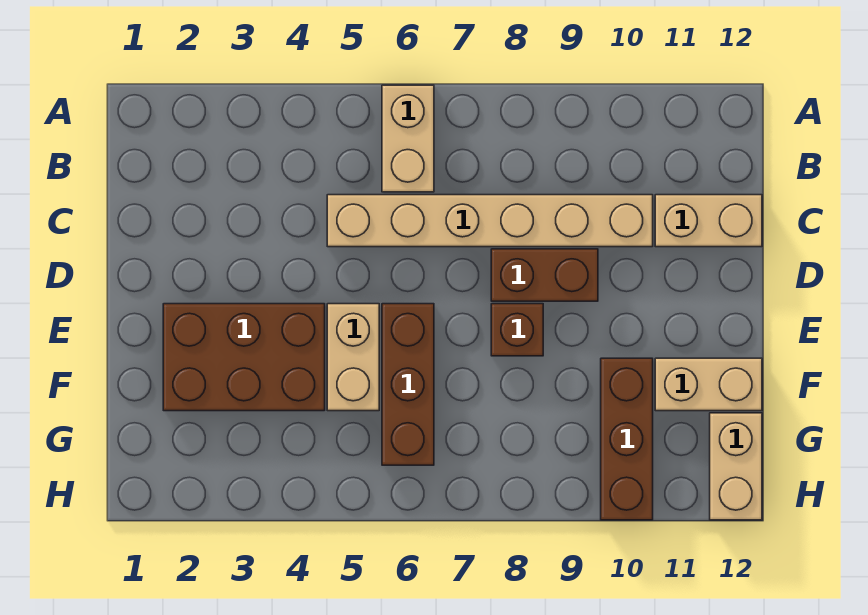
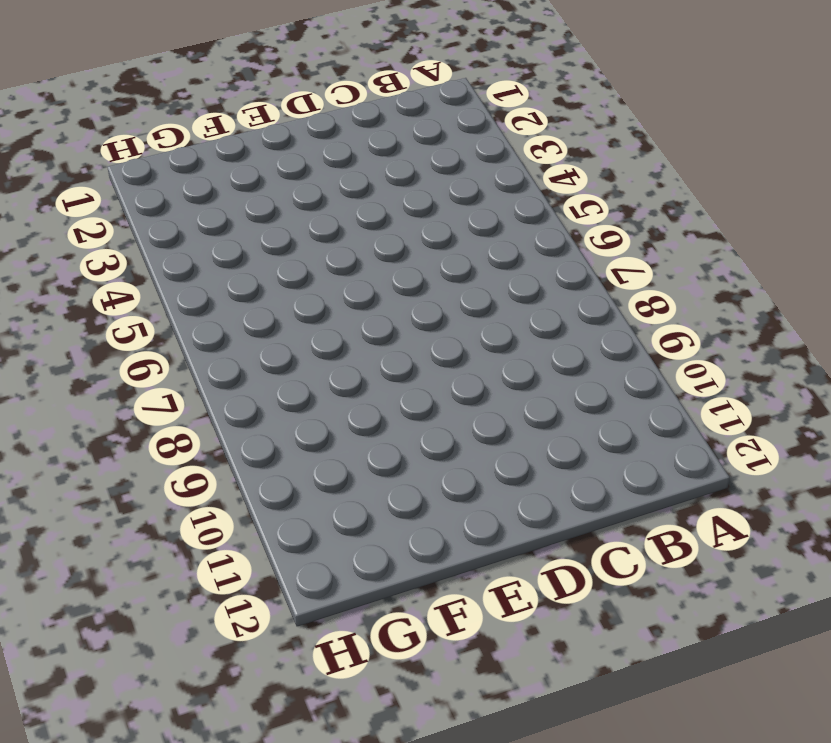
none -> tan brick A6:B6 level 1
none -> tan brick C5:C10 level 1

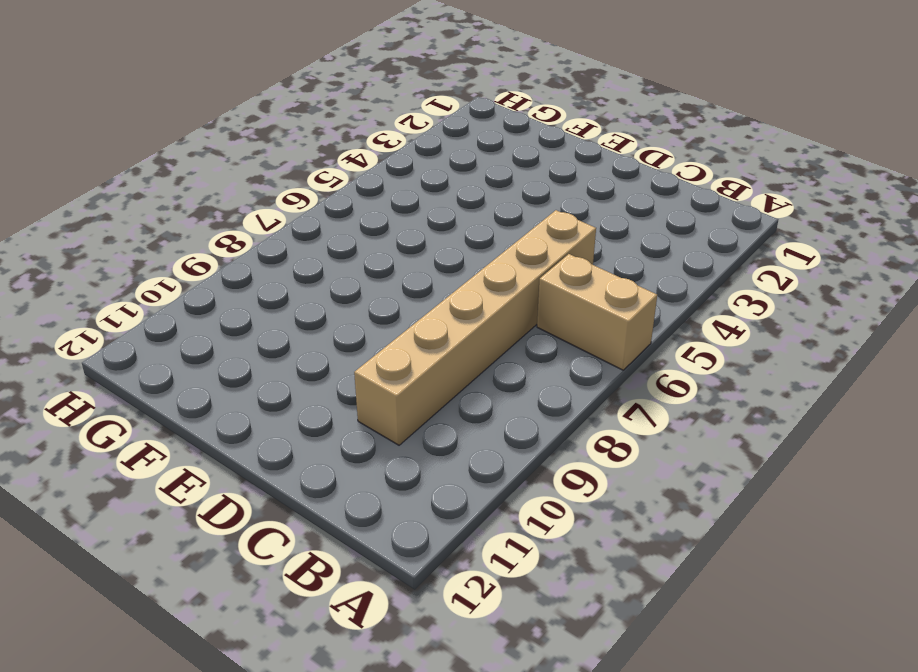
none -> tan brick C11:C12 level 1
none -> brown brick D8:D9 level 1

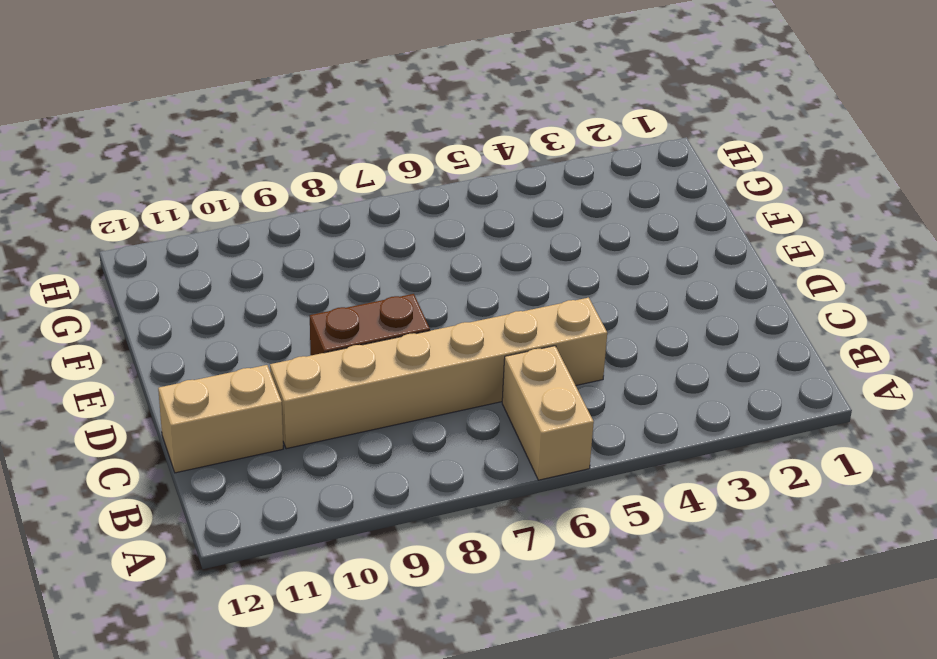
none -> brown brick E2:F4 level 1
none -> tan brick E5:F5 level 1

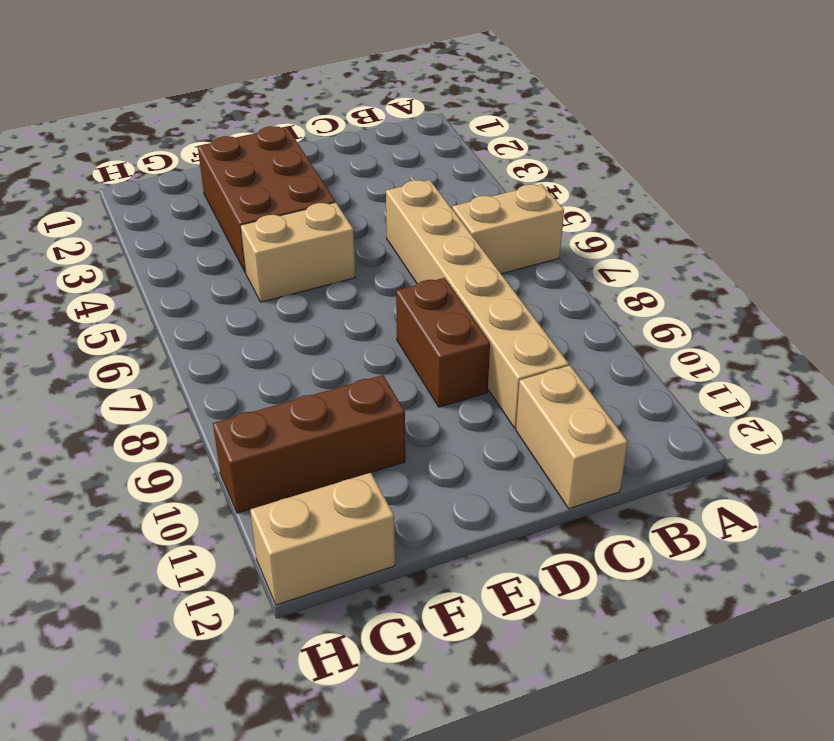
none -> brown brick E6:G6 level 1
none -> brown brick E8 level 1

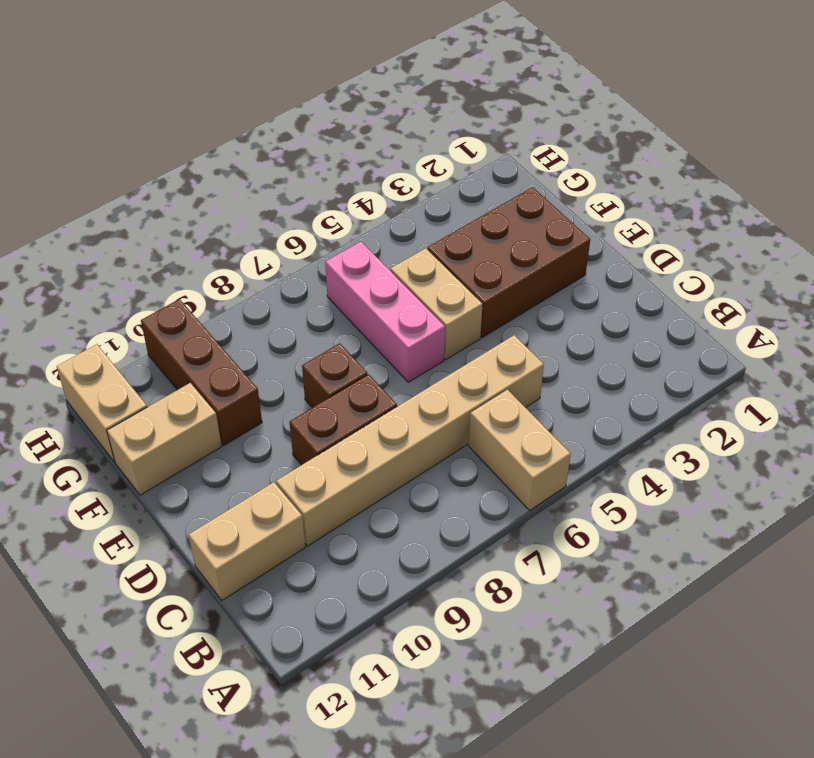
pink brick E6:G6 level 1 -> brown brick E6:G6 level 1

